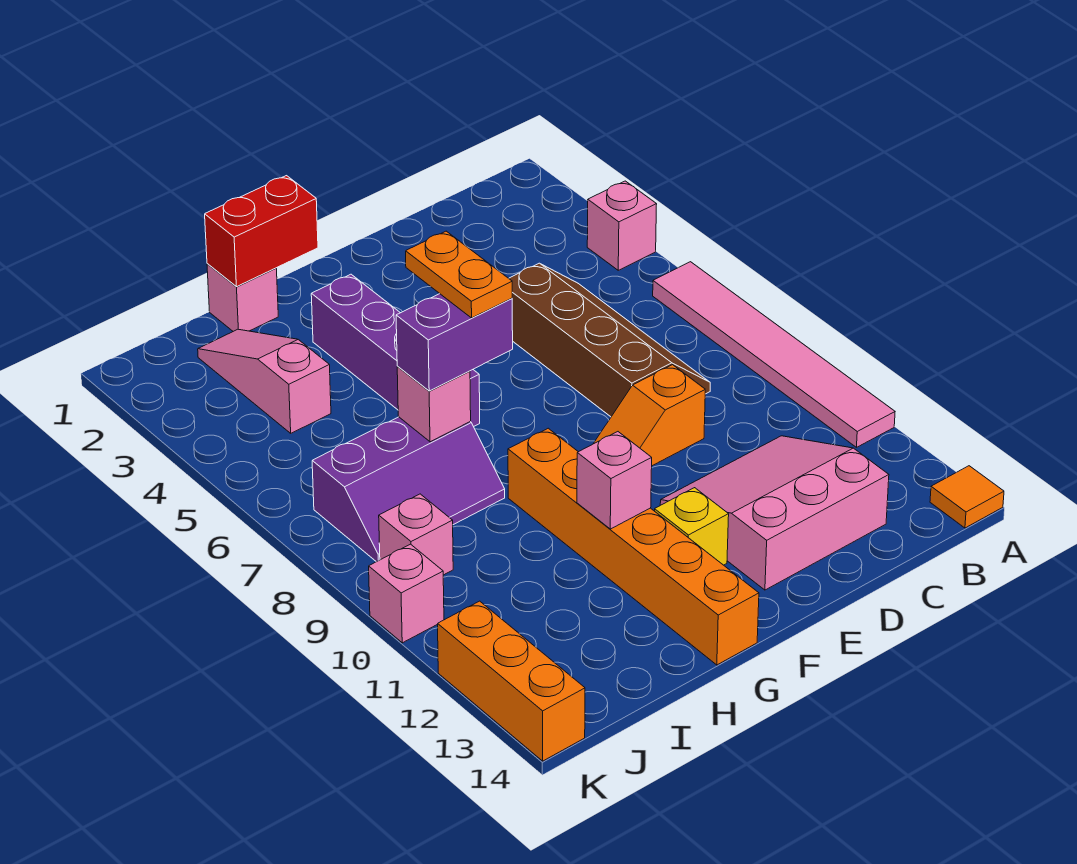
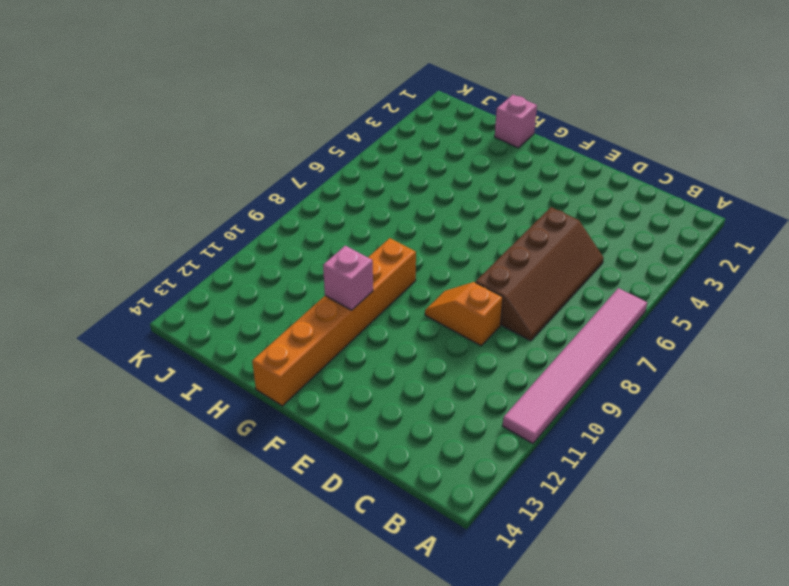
none -> pink brick A4 level 1
none -> orange tile A14 level 1
none -> pink slope C11:E13 level 1 top 13

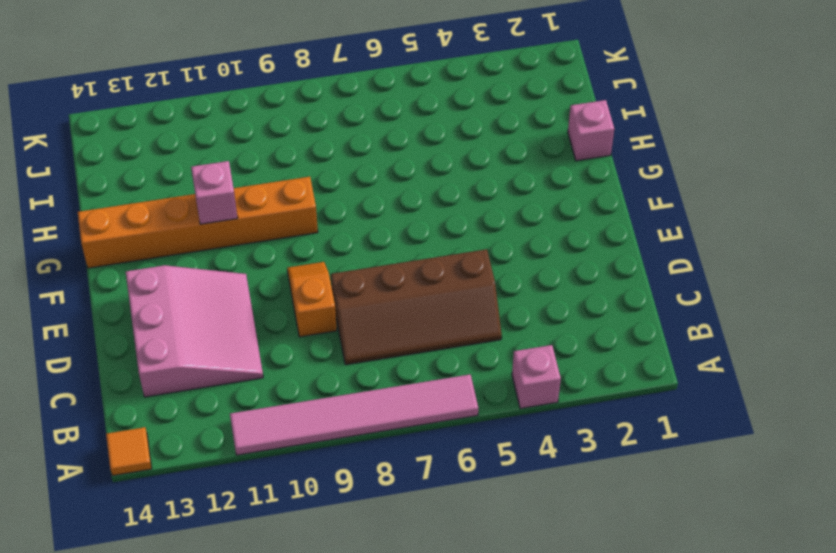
none -> yellow brick F12 level 1
none -> purple brick G3:G6 level 1
none -> purple slope H7:J8 level 1 top 7

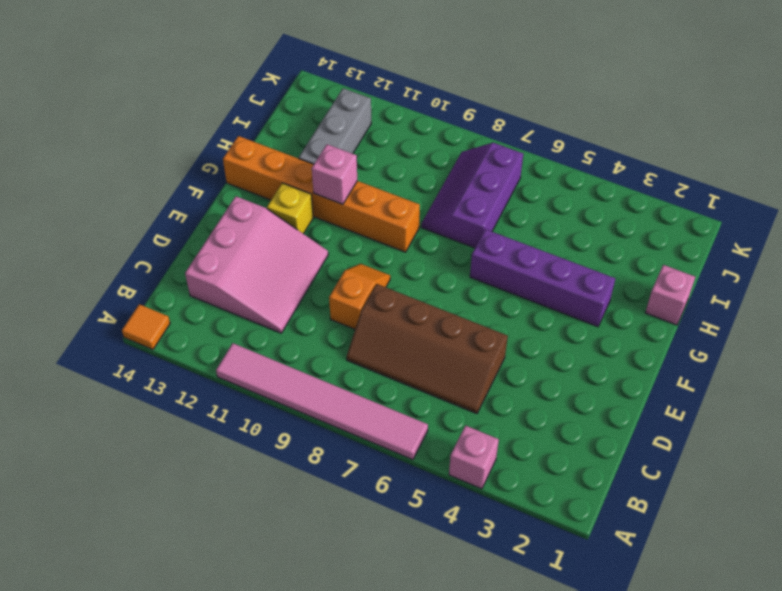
grey brick H12:J12 level 1 -> none
none -> pink slope I2:I4 level 1 top 4
none -> pink brick J9 level 1
none -> pink brick K10 level 1

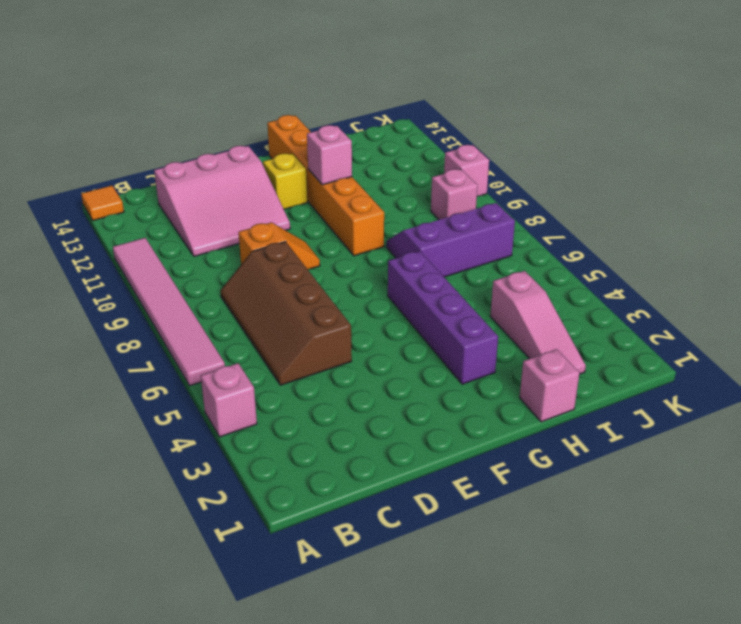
none -> orange brick K12:K14 level 1
none -> red brick G1:H1 level 2
none -> pink brick H7 level 2

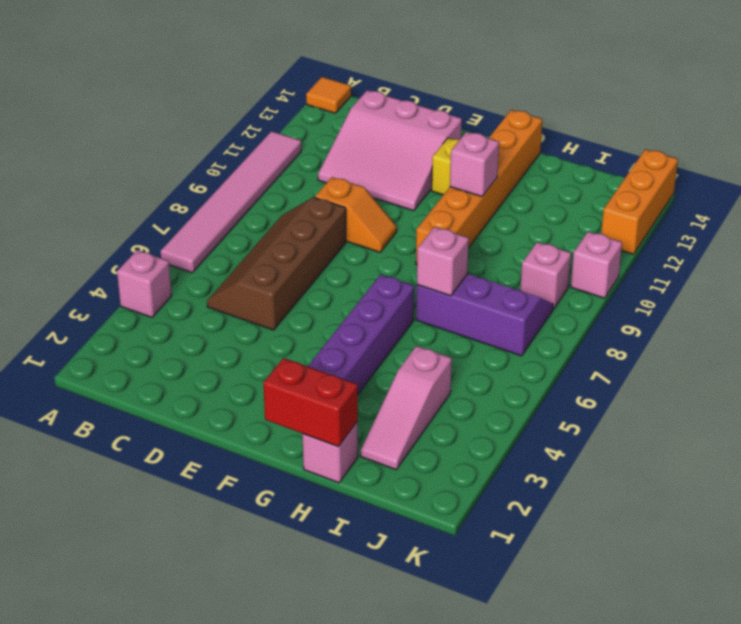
none -> purple brick G7:H7 level 3
none -> orange plate G6:G7 level 4

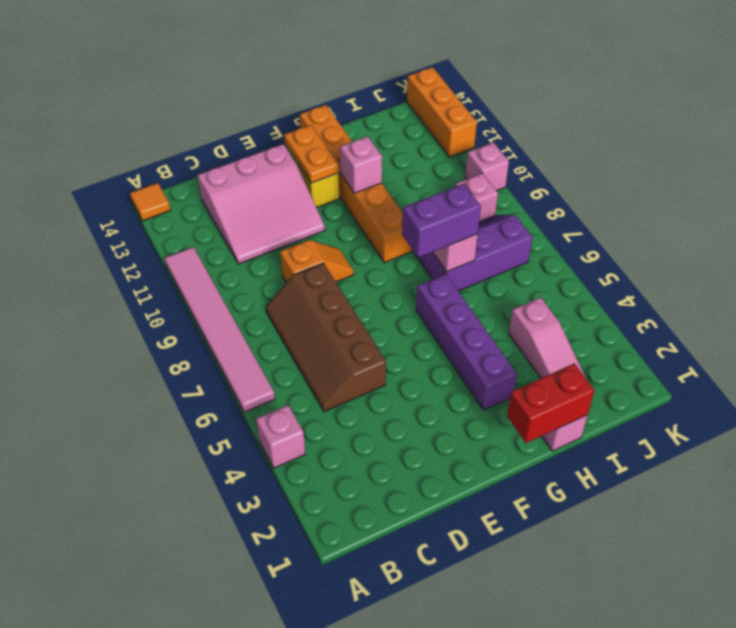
orange plate F12:F13 level 2 -> orange plate G6:G7 level 4

